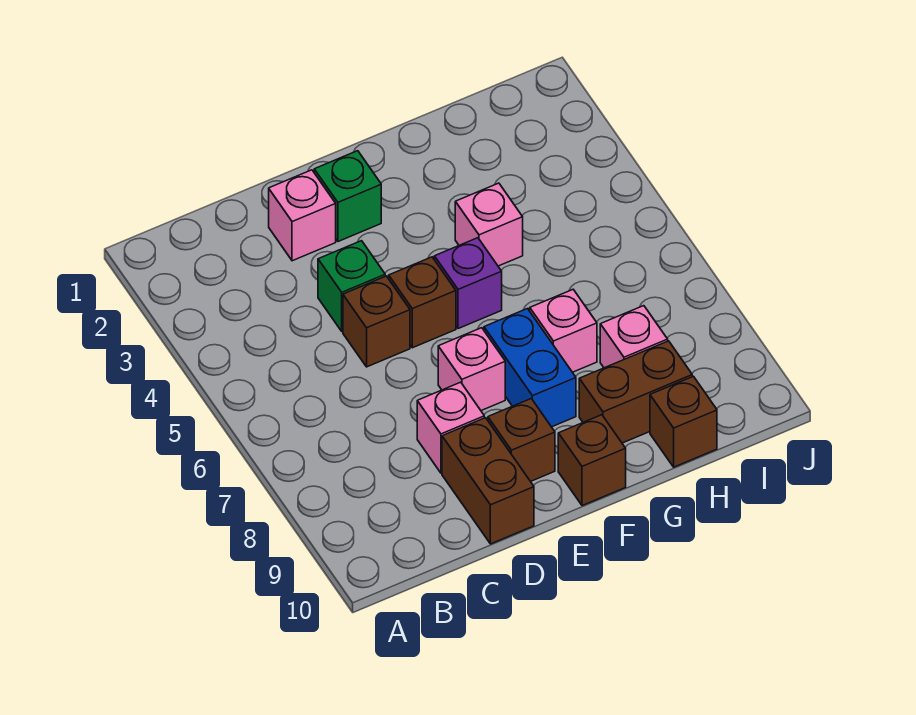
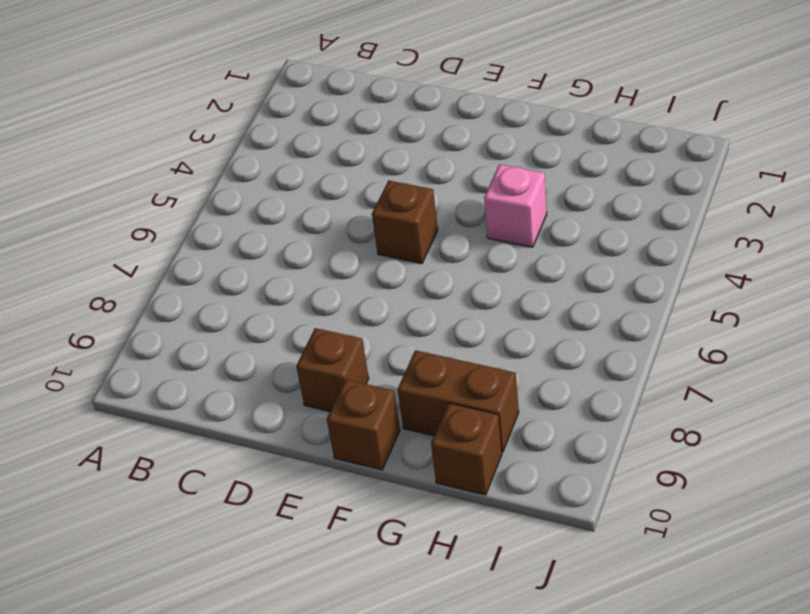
none -> pink brick D2 level 1
none -> green brick D4 level 1
none -> brown brick D5 level 1

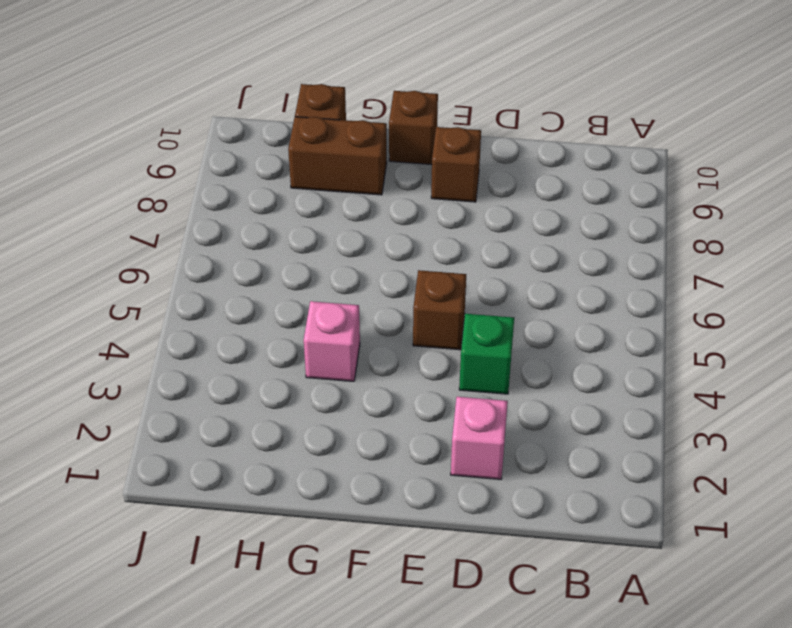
none -> brown brick D5 level 1
none -> pink brick D8 level 1
none -> brown brick D9:D10 level 1

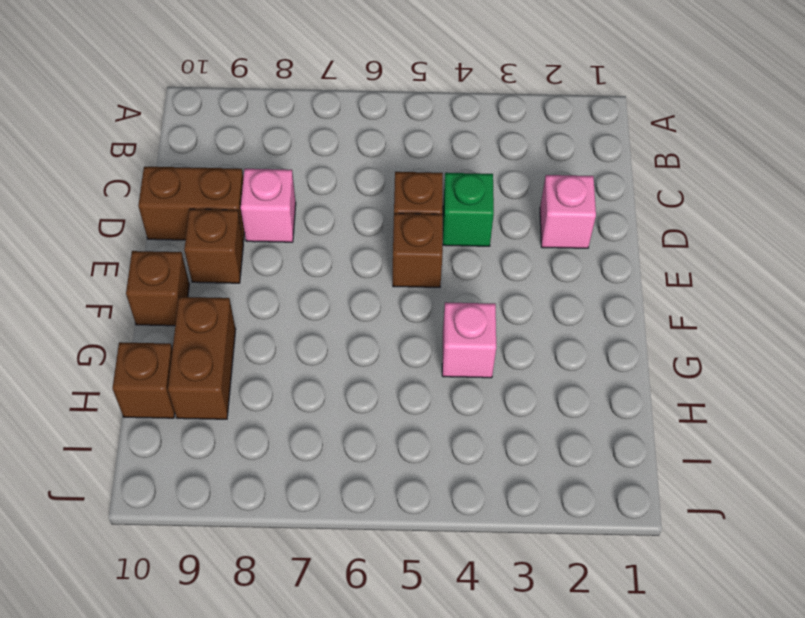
none -> green brick E2 level 1
none -> pink brick E7 level 1
none -> purple brick F5 level 1

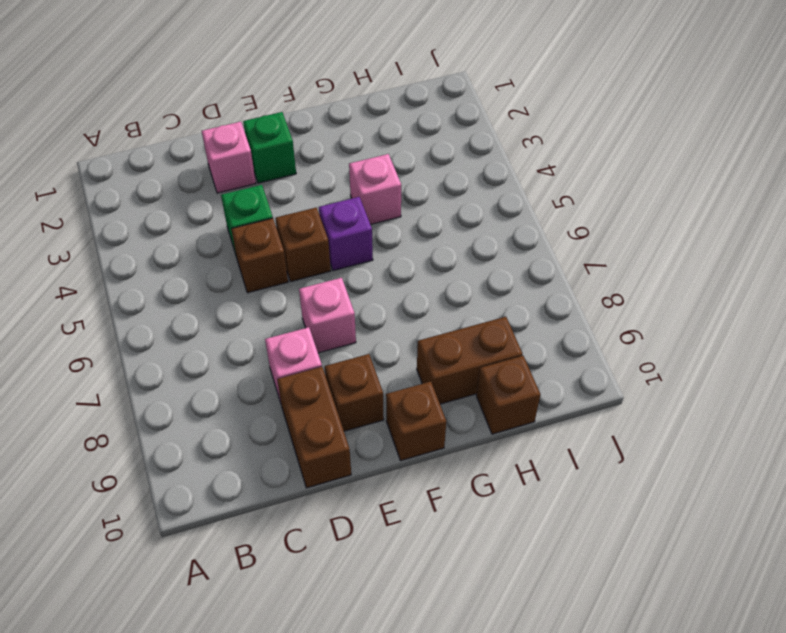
none -> blue brick F7:F8 level 1
none -> pink brick G7 level 1
none -> pink brick H8 level 1

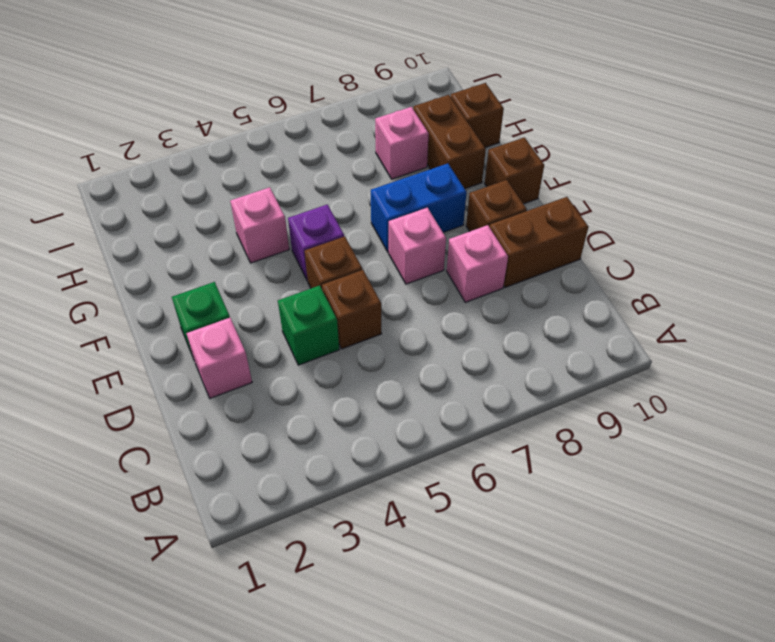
none -> pink brick G7 level 1

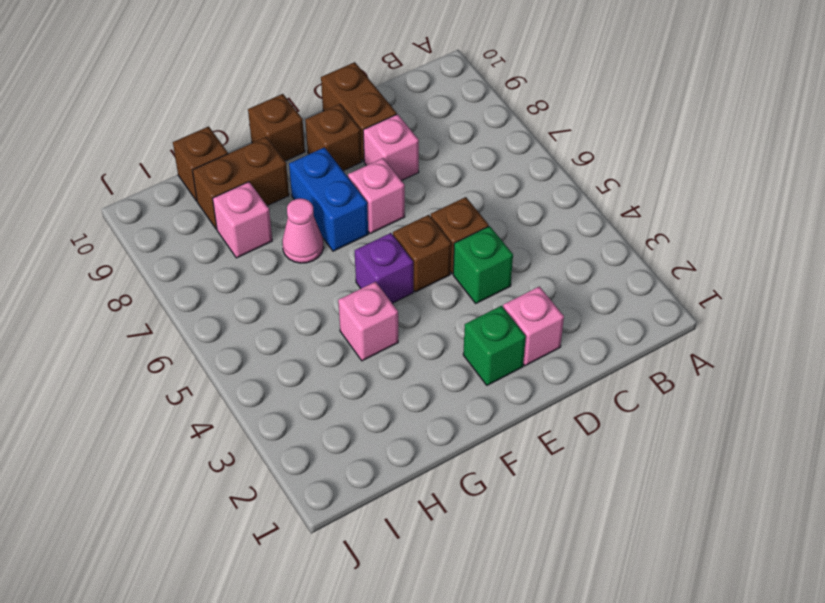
pink cone G7 level 1 -> pink brick G7 level 1

